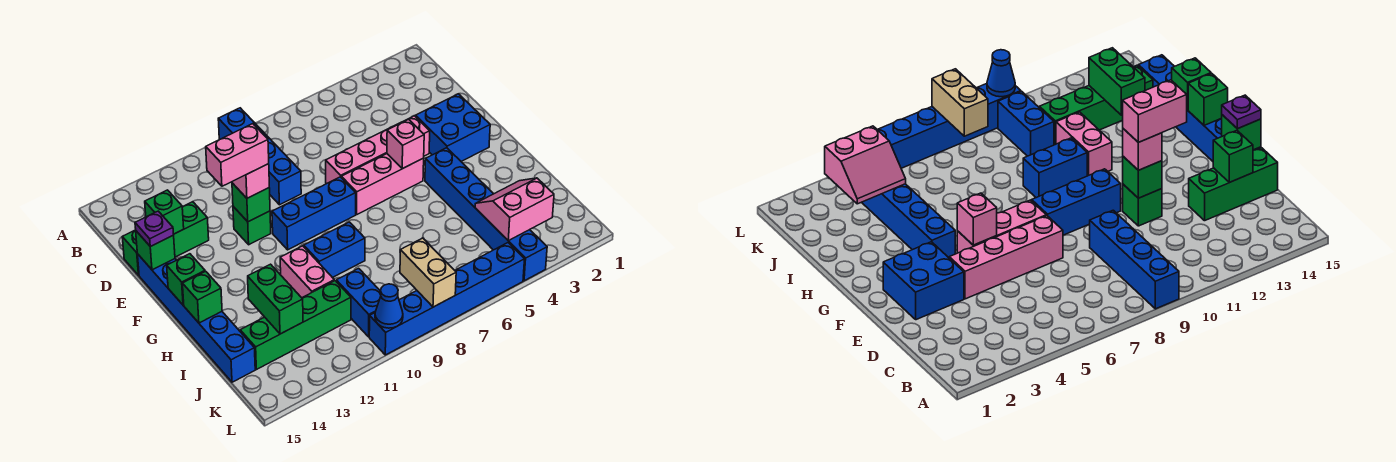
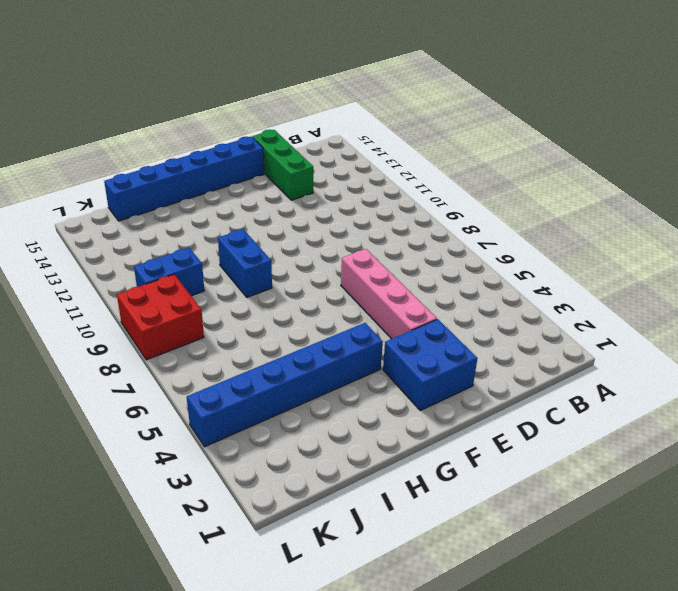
red brick K8:L9 level 1 -> blue brick L5:L10 level 1
none -> blue brick A9:D9 level 1
none -> green brick E11 level 1
none -> pink brick F5:F7 level 1

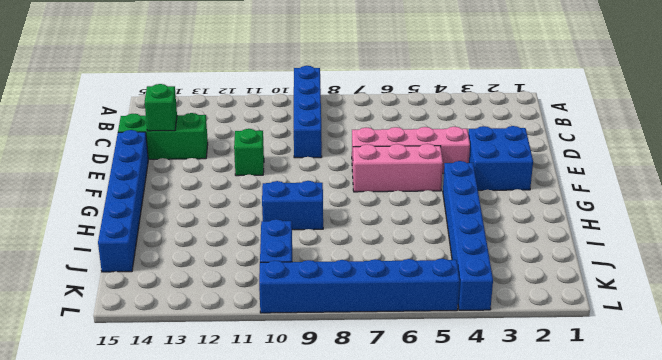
none -> blue brick F8:F10 level 1
none -> pink brick H11:I11 level 1
none -> green brick J11:J14 level 1

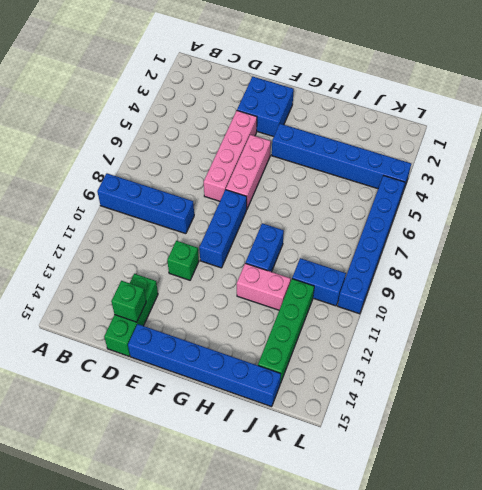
none -> green brick E11 level 2
none -> green brick E15 level 2
none -> pink brick F5 level 2

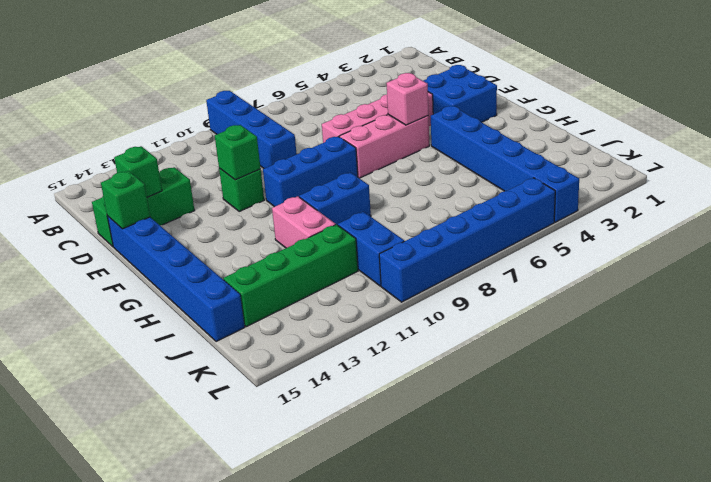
none -> green brick G15 level 2
none -> green brick H15 level 2
none -> green brick I13:J13 level 2

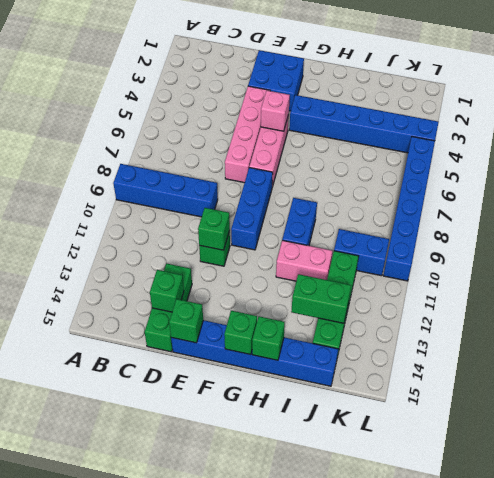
none -> pink slope J3:K4 level 2 top K
none -> tan brick K8:L8 level 2
none -> blue cone L10 level 2

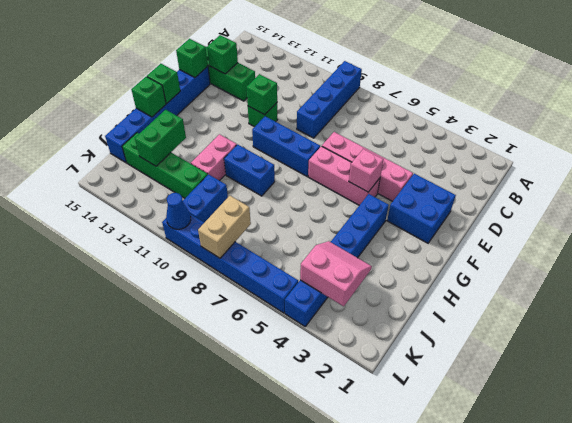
none -> pink brick E11 level 3
none -> purple plate E15 level 3
none -> pink brick E11:E12 level 4

